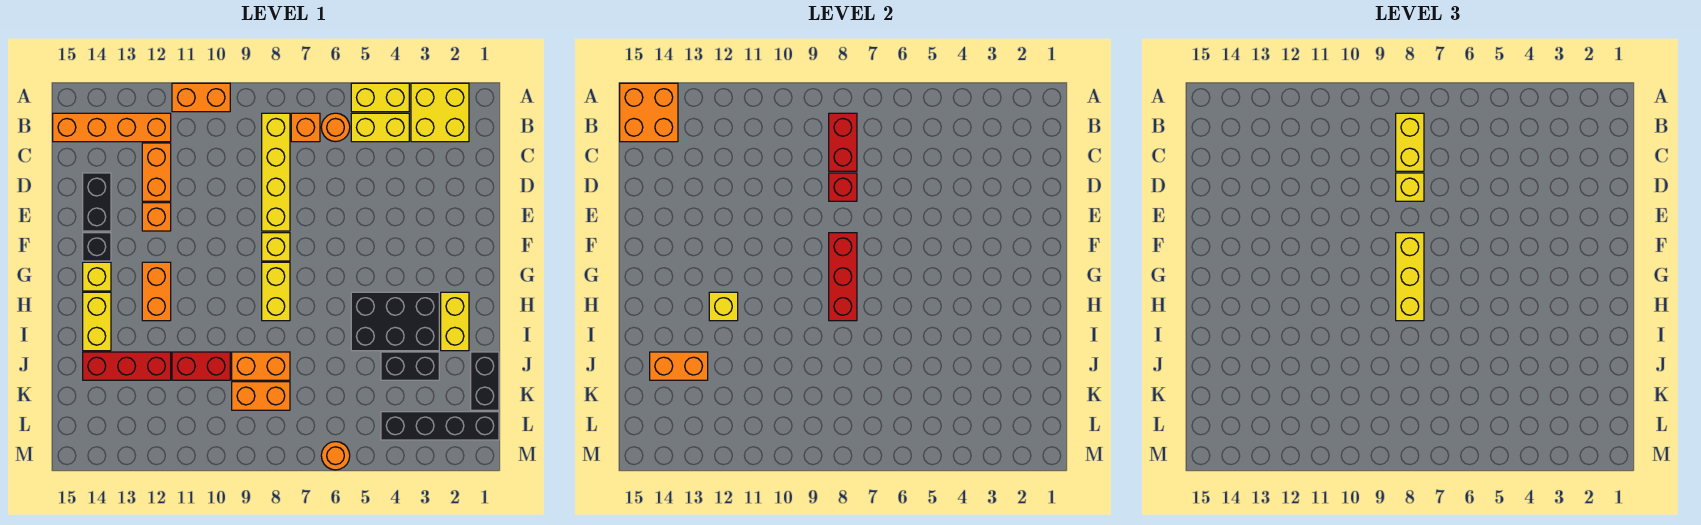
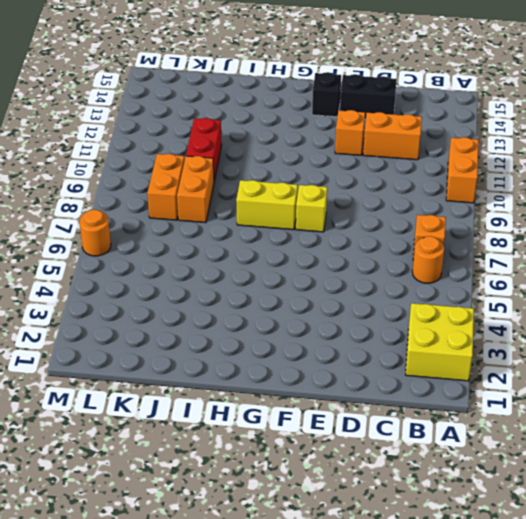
none -> yellow brick A4:A5 level 1
none -> yellow brick B4:B5 level 1
none -> yellow brick B8:E8 level 1
none -> orange brick B12:B15 level 1

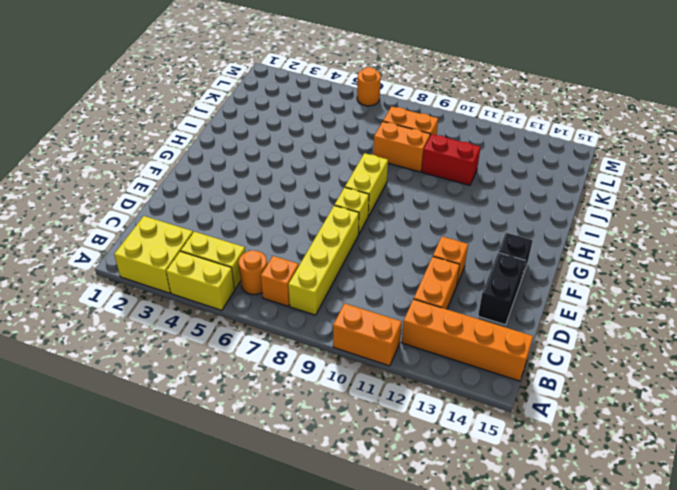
none -> orange brick G12:H12 level 1
none -> yellow brick G14 level 1
none -> yellow brick H2:I2 level 1
none -> black brick H3:I5 level 1

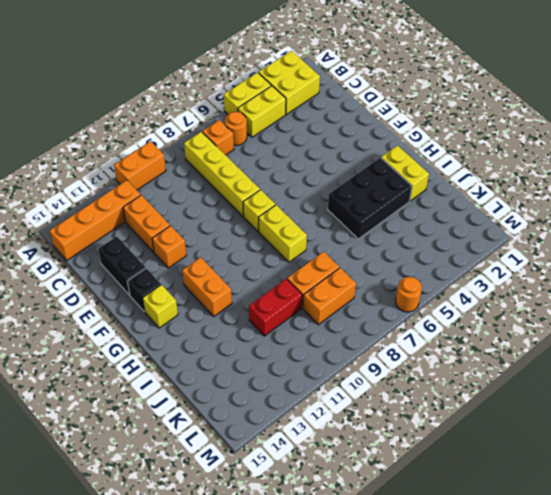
none -> yellow brick H14:I14 level 1
none -> black brick J1:K1 level 1
none -> black brick J3:J4 level 1
none -> red brick J12:J14 level 1

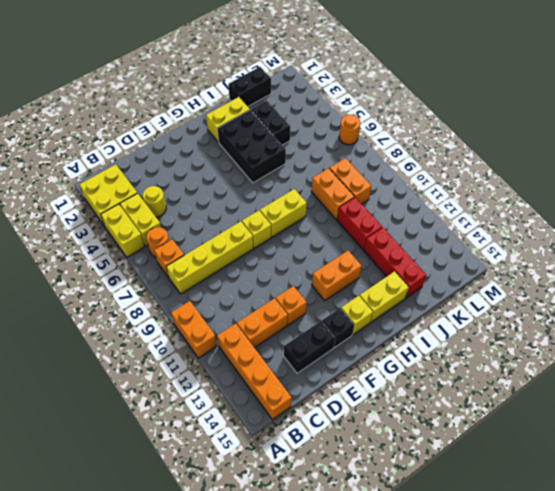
yellow round brick C4 level 1 -> none
none -> black brick L1:L4 level 1
none -> orange brick A14:B15 level 2
none -> red brick B8:C8 level 2
none -> red brick D8 level 2

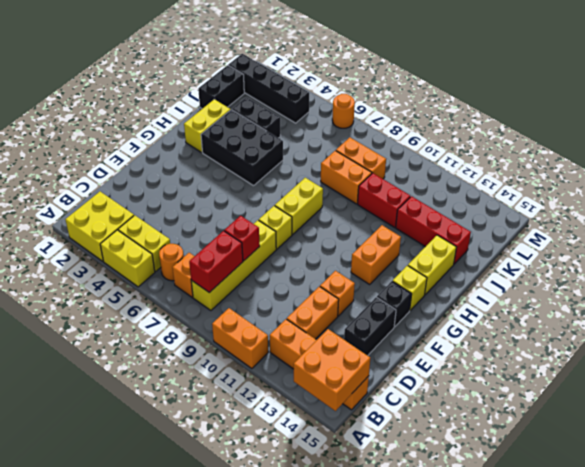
none -> red brick F8:H8 level 2
none -> yellow brick H12 level 2
none -> orange brick J13:J14 level 2
none -> yellow brick B8:C8 level 3

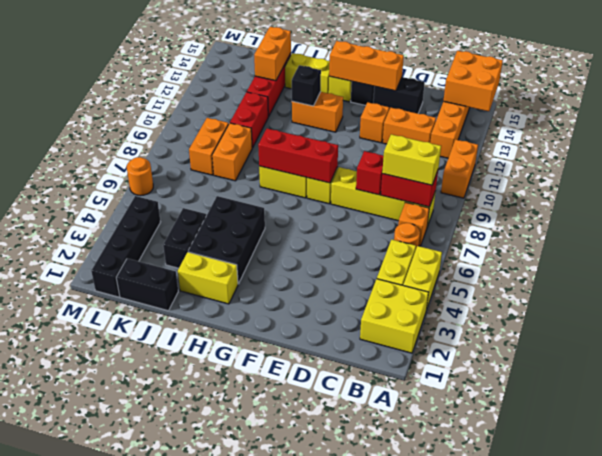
orange brick E14:G14 level 2 -> none
black brick H12 level 2 -> yellow brick H12 level 2
none -> yellow brick D8 level 3
none -> yellow brick F8:H8 level 3

